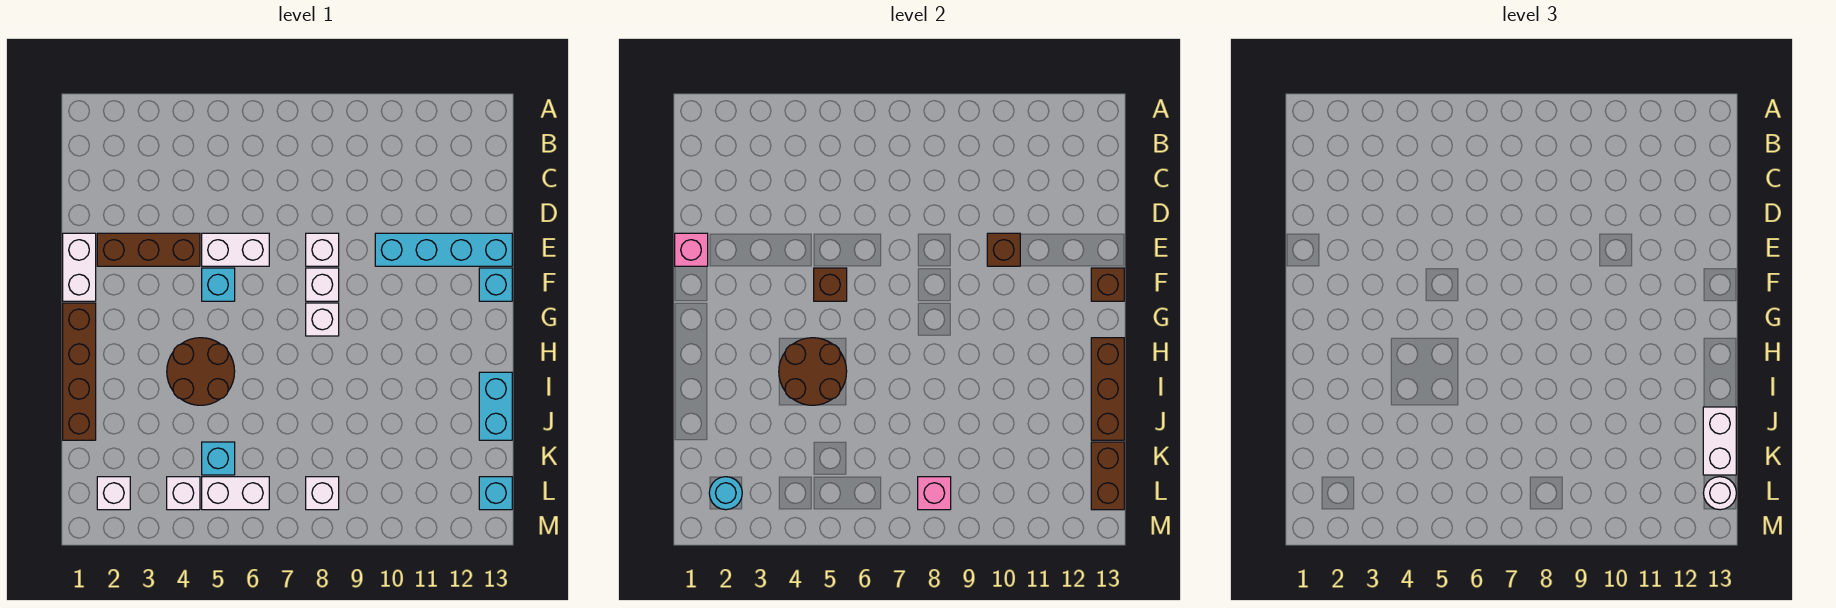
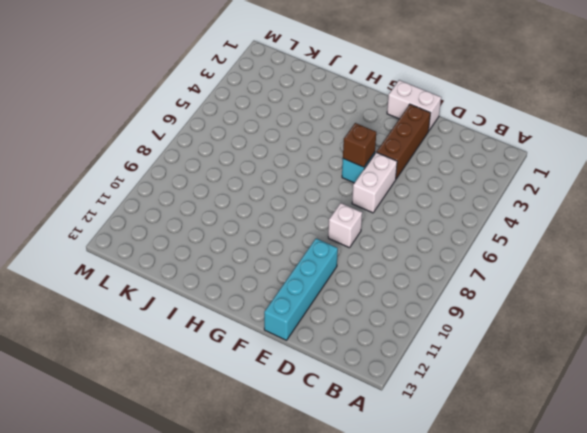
none -> white brick F8 level 1
none -> cyan brick F13 level 1
none -> brown brick G1:J1 level 1

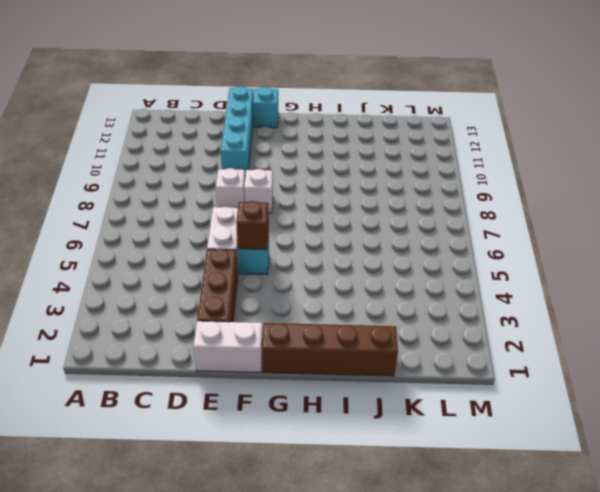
none -> white brick G8 level 1
none -> brown round brick H4:I5 level 1
none -> cyan brick I13:J13 level 1

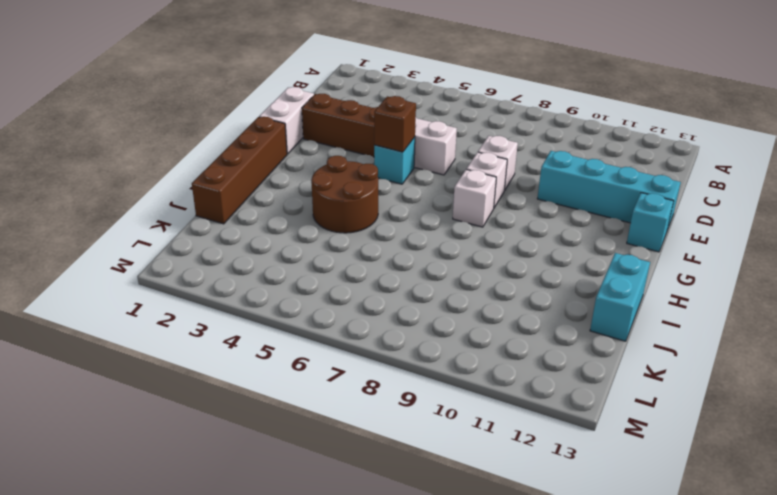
none -> cyan brick K5 level 1
none -> white brick L2 level 1
none -> white brick L4 level 1

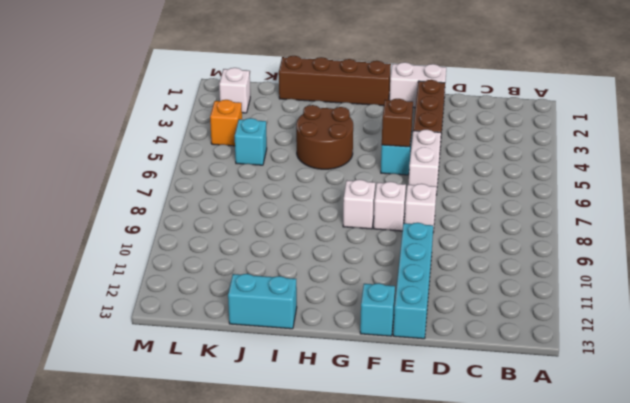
orange brick L4 level 1 -> white brick L4 level 1
none -> white brick L5:L6 level 1
none -> white brick L8 level 1
none -> cyan brick L13 level 1

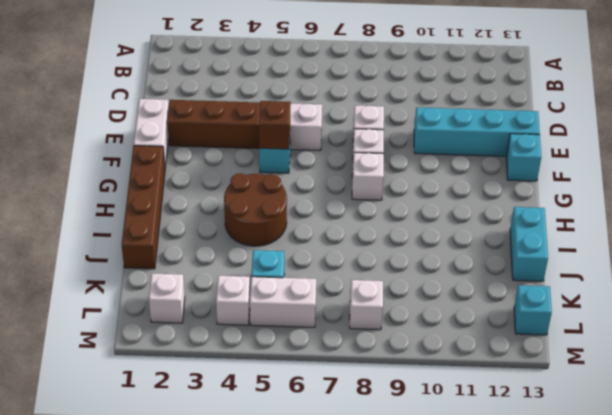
none -> pink brick E1 level 2
none -> brown brick E10 level 2
none -> brown brick F13 level 2

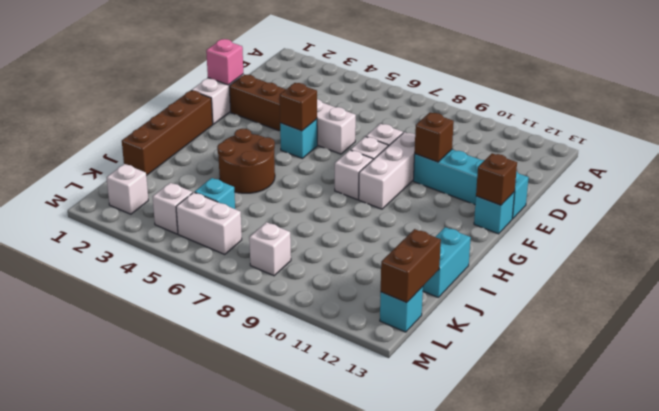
white brick E9:G9 level 1 -> none
none -> brown round brick H4:I5 level 2
none -> brown brick H13:J13 level 2
none -> cyan round brick L2 level 2

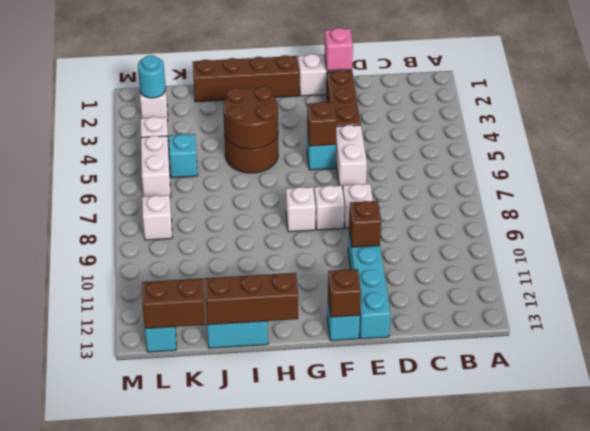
none -> pink brick L8 level 2
none -> white brick J13:K13 level 3
none -> white round brick L13 level 3

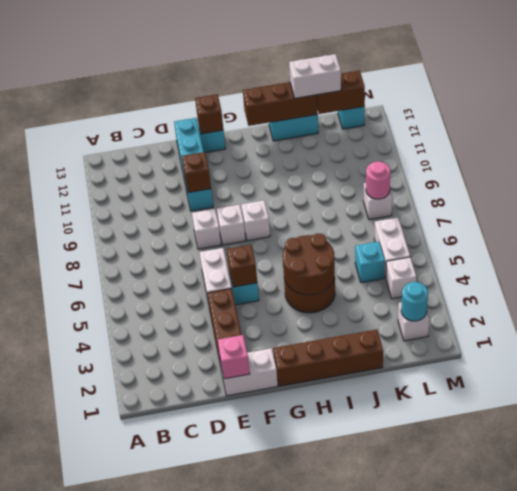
pink round brick L8 level 2 -> pink brick L8 level 2
none -> white round brick L13 level 3

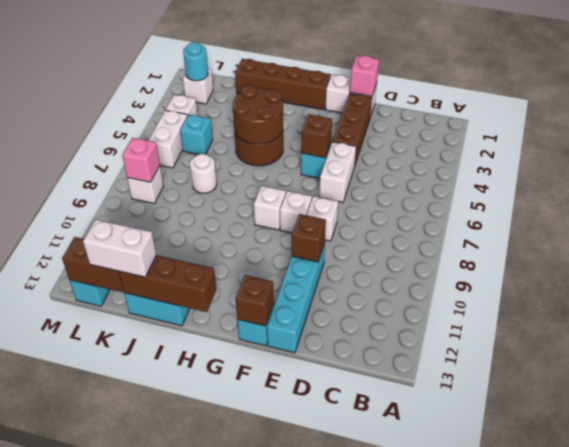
white round brick J7 level 1 -> white round brick L13 level 3

